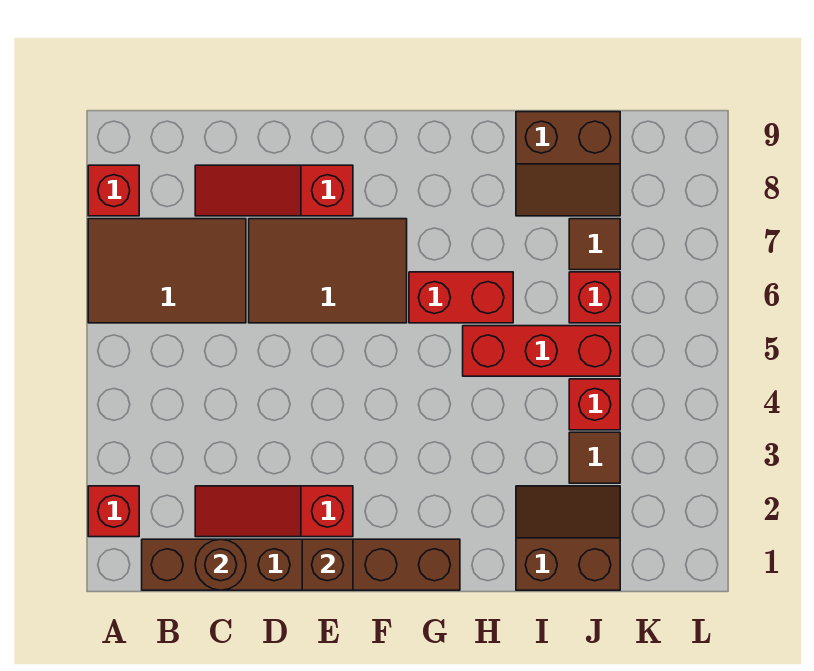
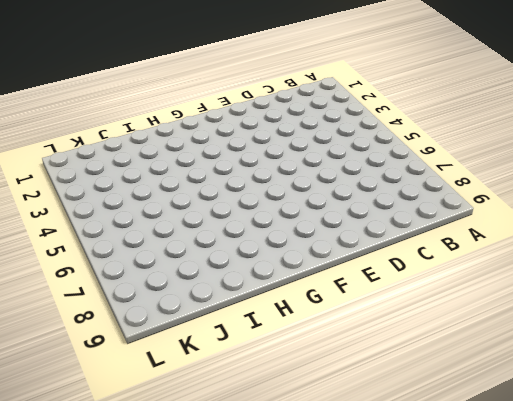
none -> red brick A2 level 1
none -> brown tile A6:C7 level 1
none -> red brick A8 level 1

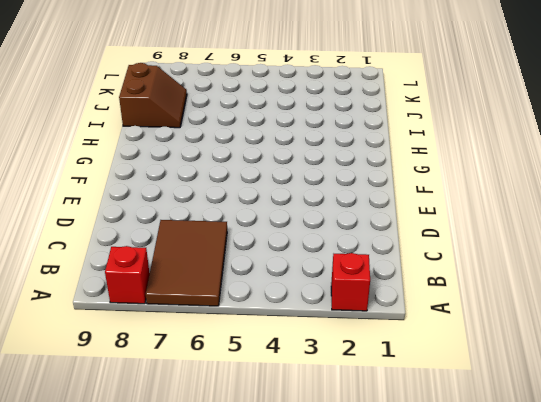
none -> brown brick B1:G1 level 1
none -> red slope C2:E2 level 1 top E
none -> red slope C8:E8 level 1 top E

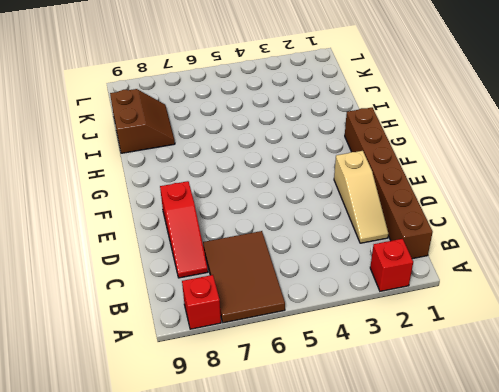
tan slope C2:E2 level 1 top E -> red slope C2:E2 level 1 top E
none -> brown tile D6:F7 level 1
none -> red brick G6:H6 level 1
none -> red brick H5:J5 level 1

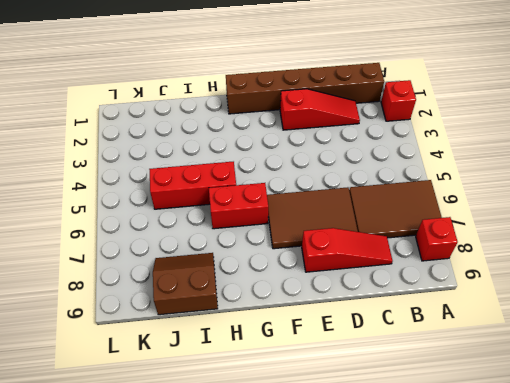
none -> brown slope I1:J2 level 1 top 1
none -> brown tile J3 level 1
none -> red brick J4 level 1

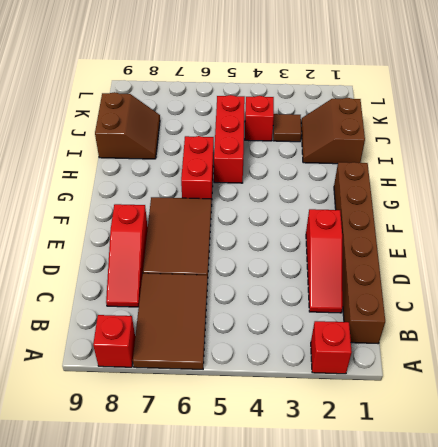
none -> red brick J6 level 1
none -> brown tile J7 level 1
none -> brown round brick C1 level 2

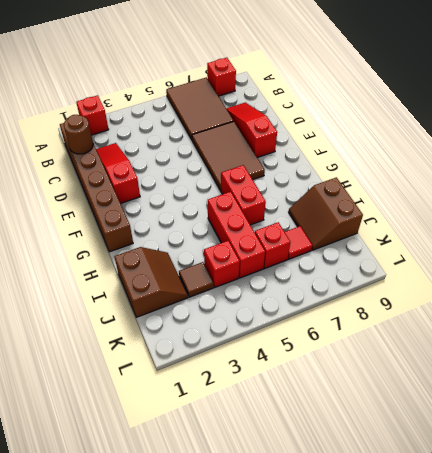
red tile J7 level 1 -> brown tile J7 level 1
none -> brown brick E1 level 2

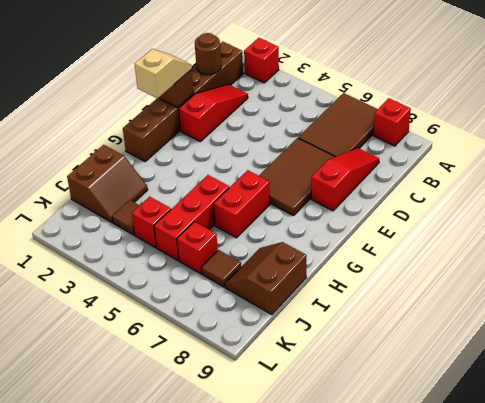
tan slope E1:F1 level 3 top F -> none

